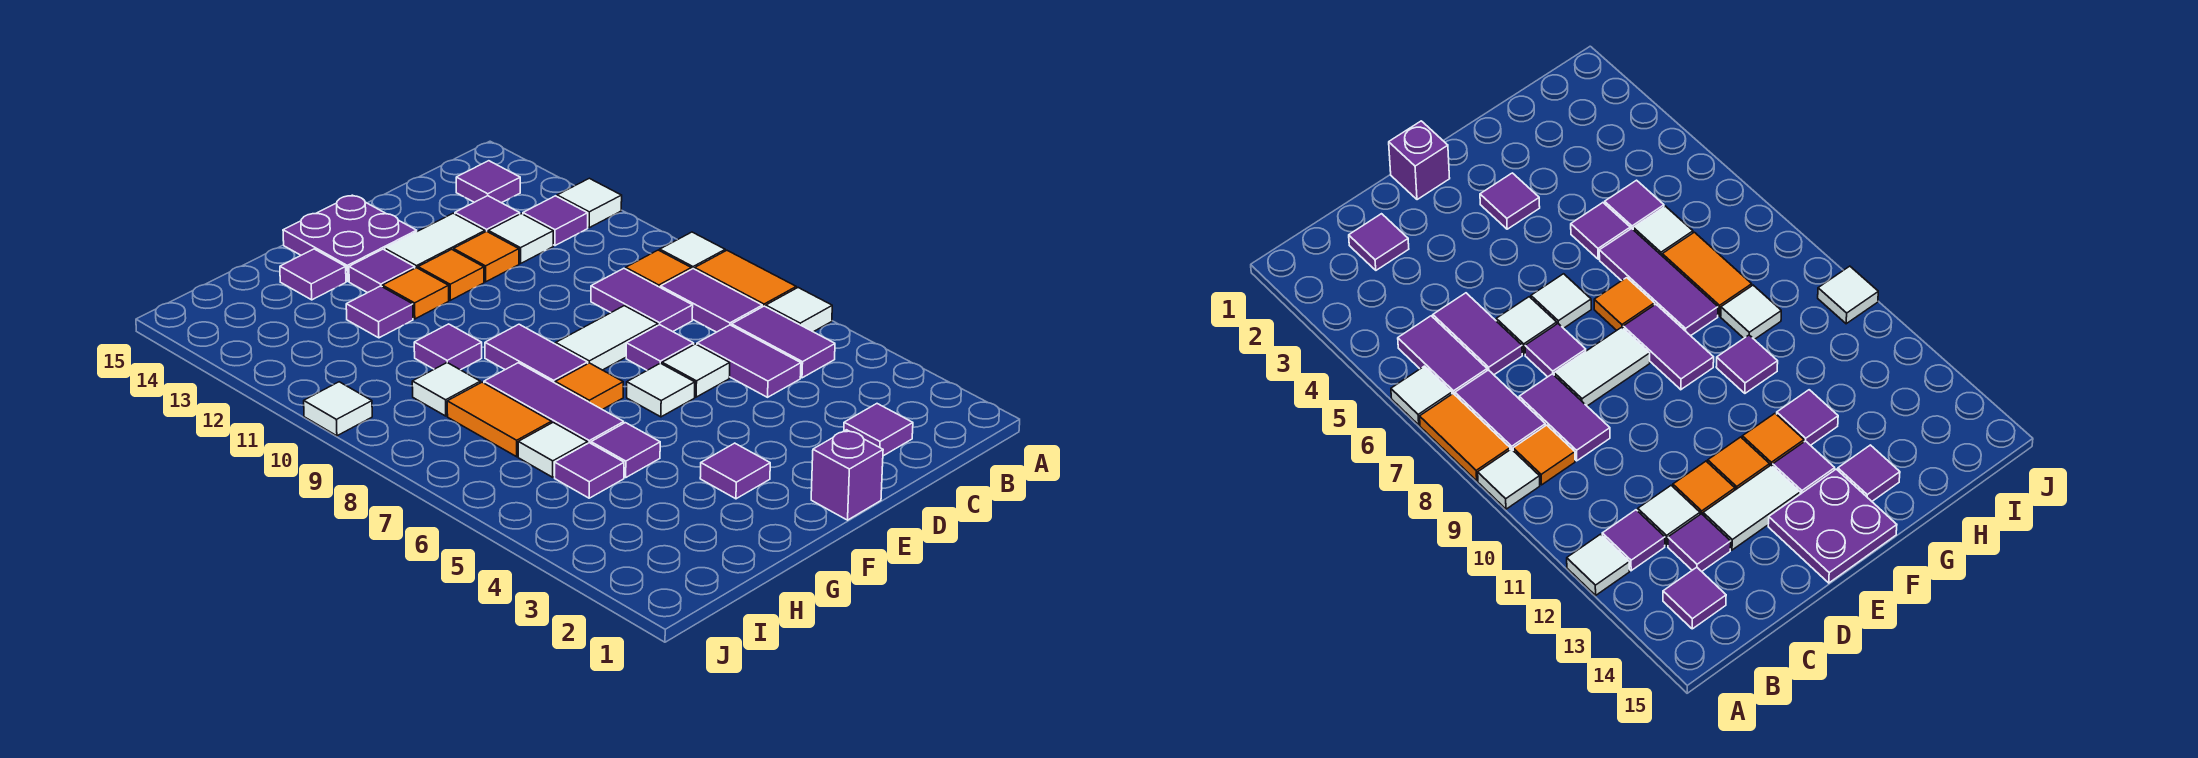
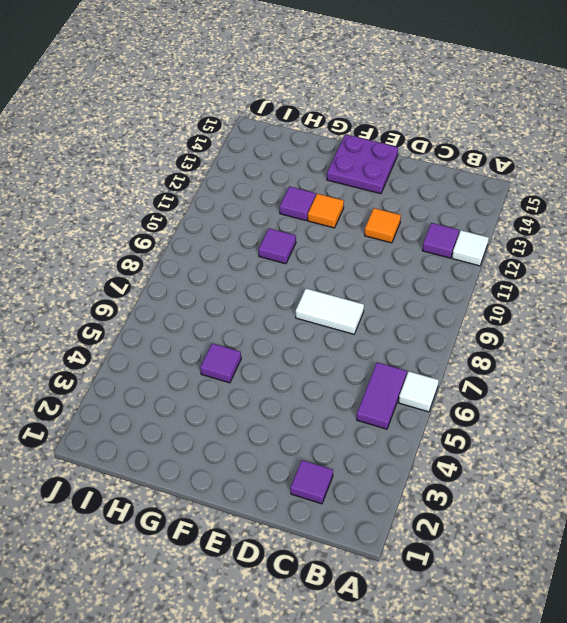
none -> orange tile A7:A8 level 1
none -> white tile A9 level 1
none -> purple tile B7:B8 level 1
none -> orange tile B9 level 1

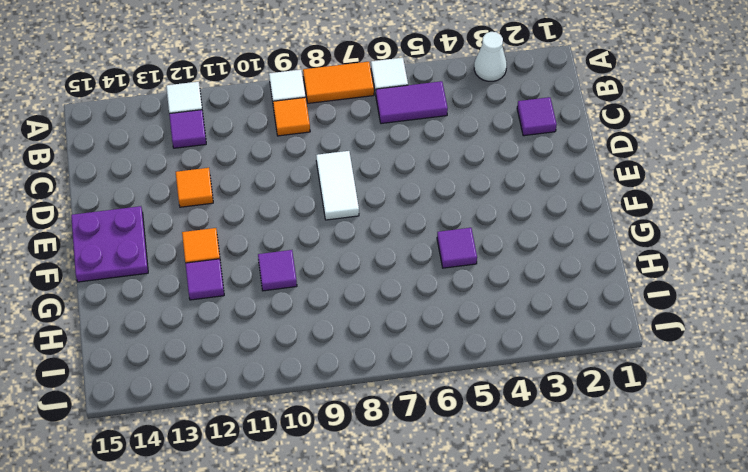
white cone A3 level 1 -> none
none -> purple tile B7:B8 level 1
none -> purple tile B14 level 1
none -> purple tile C5:C6 level 1
none -> purple tile C8:C9 level 1

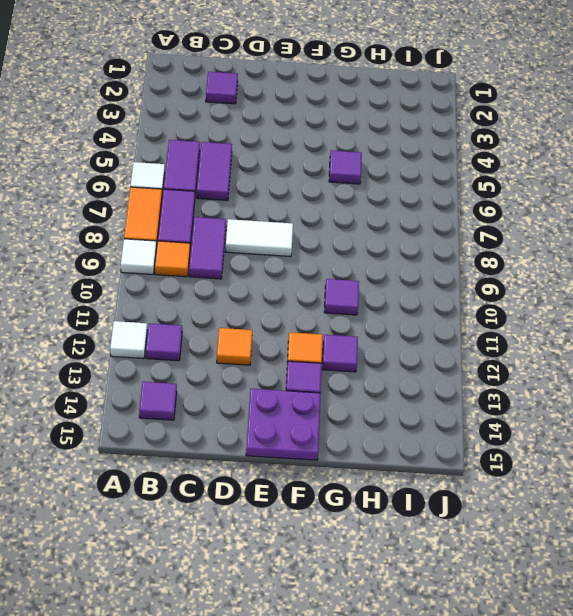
none -> white tile C12 level 1
none -> purple tile C13 level 1
none -> white tile D6 level 1
none -> purple tile D7 level 1

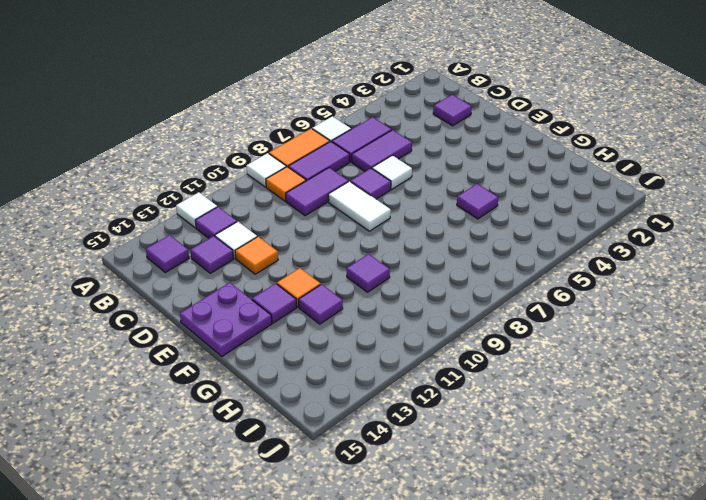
none -> white tile D13:E13 level 1
none -> purple brick E1 level 1
none -> white tile E6 level 1
none -> orange tile E12 level 1

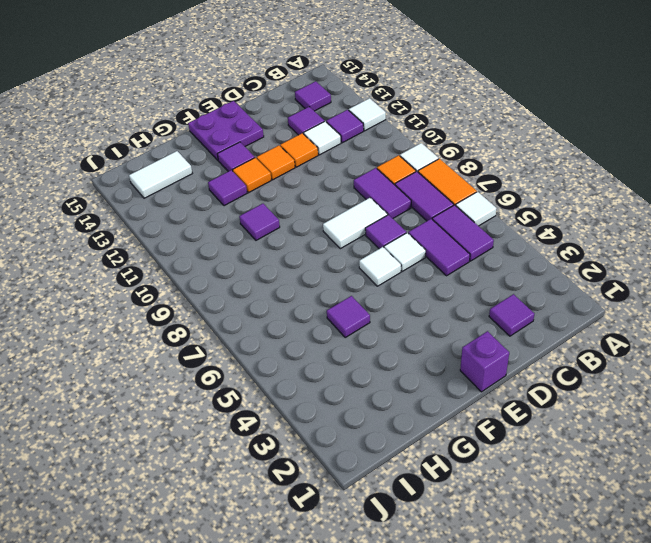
white tile H14:I14 level 1 -> white tile D13:E13 level 1
none -> purple tile F3 level 1
none -> orange tile F7 level 1
none -> purple tile F8:F9 level 1
none -> purple tile G6:G8 level 1

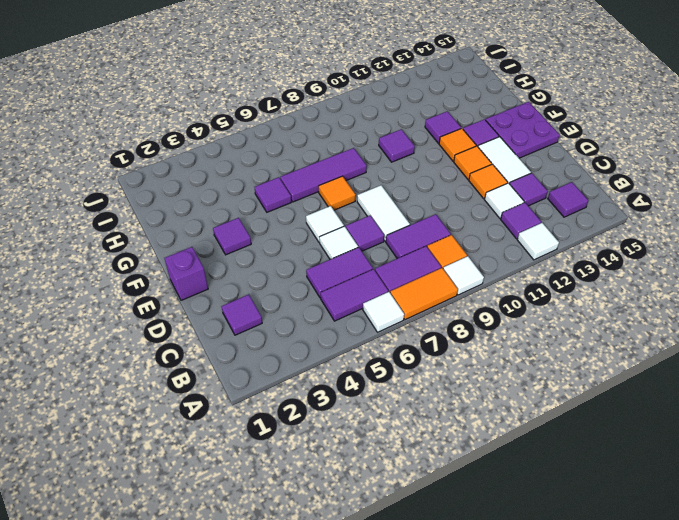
none -> purple tile F8:F9 level 1
none -> purple tile G14 level 1
none -> purple tile H5 level 1
none -> white tile H6 level 1

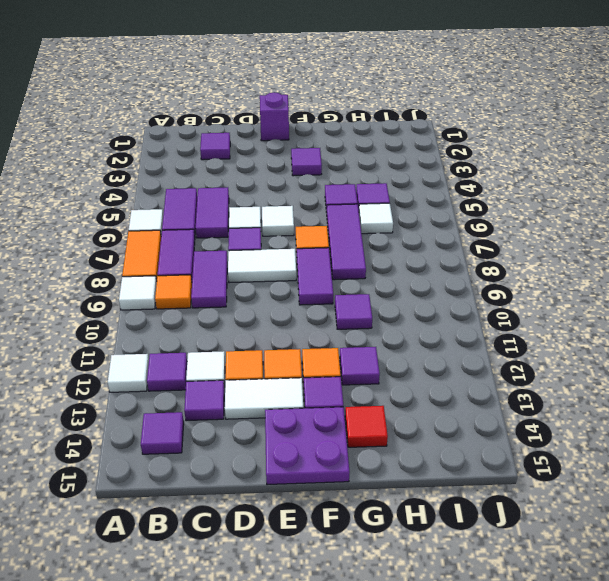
red tile G14 level 1 -> purple tile G14 level 1
none -> orange tile H7:H8 level 1
none -> white tile H9 level 1
none -> white tile J10 level 1

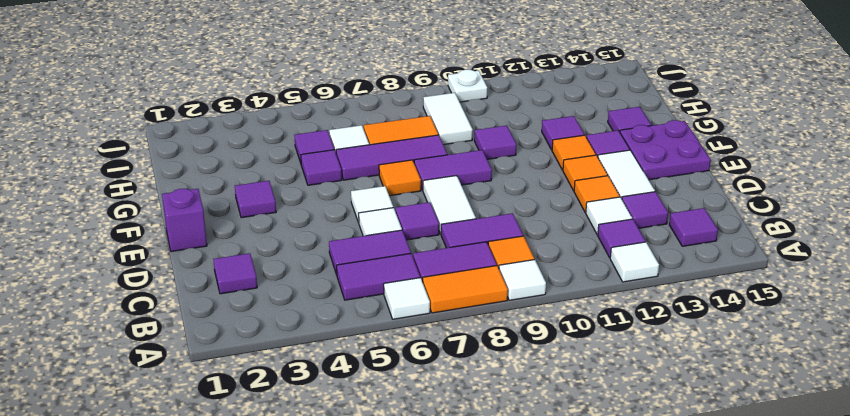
white tile H9:I9 level 1 -> white tile H9 level 1
white plate J10 level 1 -> white tile J10 level 1

